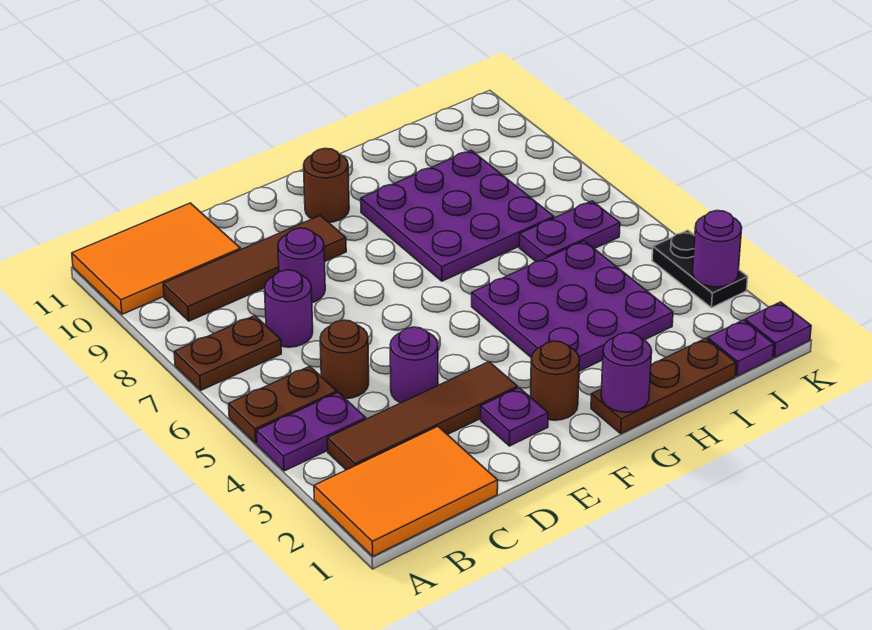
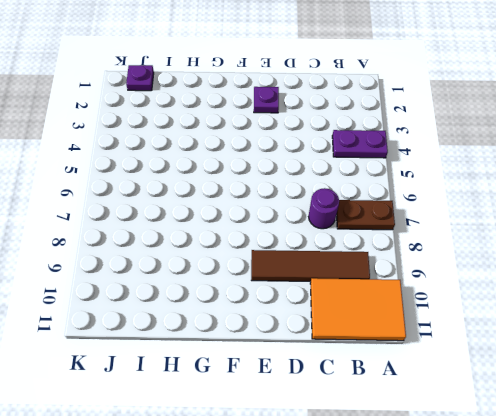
none -> orange tile A1:C2 level 1
none -> brown plate A5:B5 level 1
none -> brown tile B3:E3 level 1

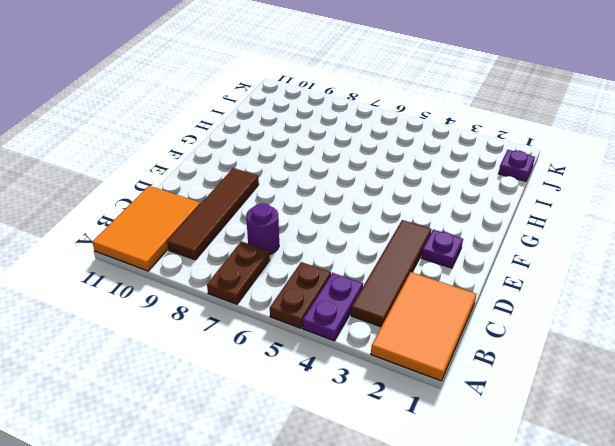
none -> brown round brick C5 level 1
none -> purple round brick D4 level 1
none -> purple round brick D8 level 1

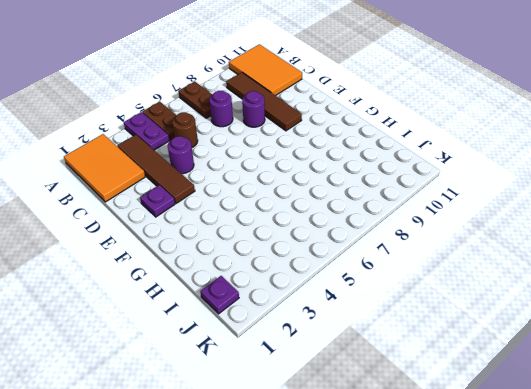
none -> brown round brick F2 level 1
none -> brown round brick F10 level 1
none -> brown plate G1:I1 level 1

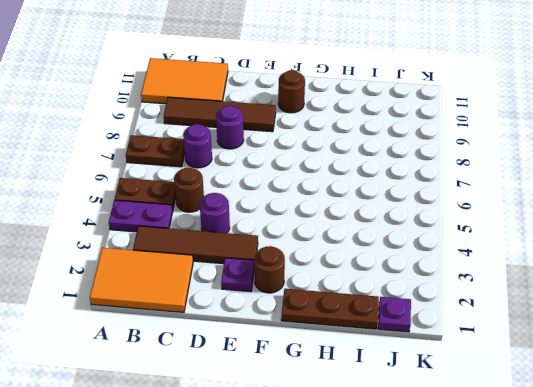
none -> purple plate G3:I5 level 1
none -> purple plate G7:I9 level 1
none -> purple plate I6:J6 level 1

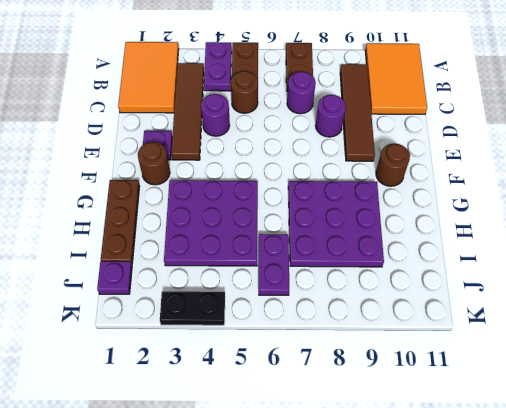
none -> purple plate K1 level 1
none -> purple round brick G1 level 2
none -> purple round brick K3 level 2

